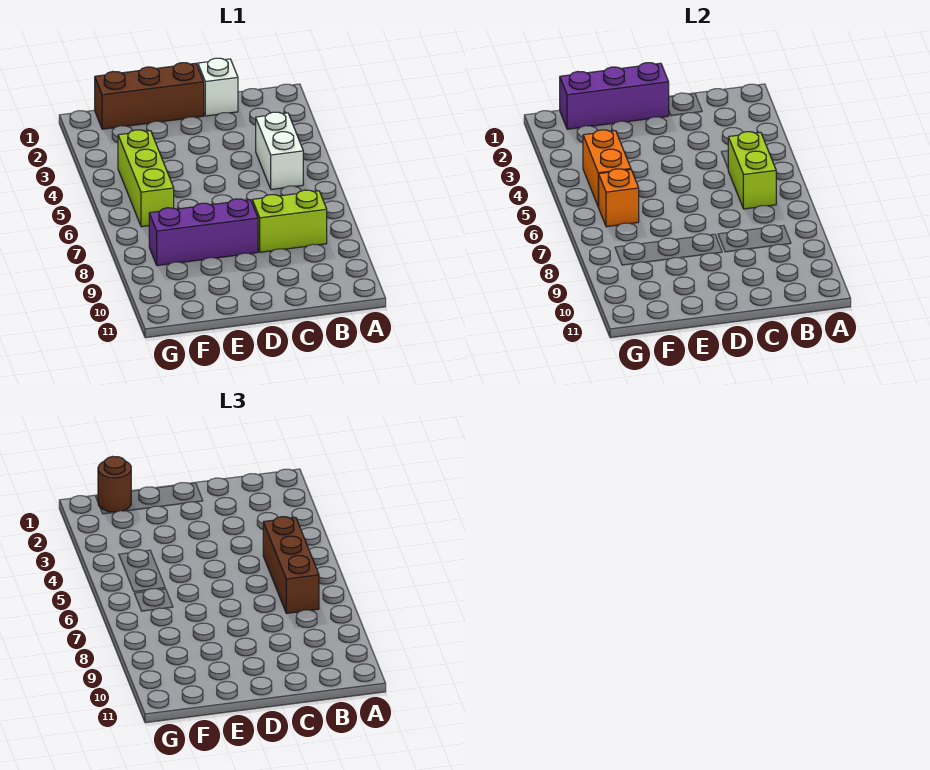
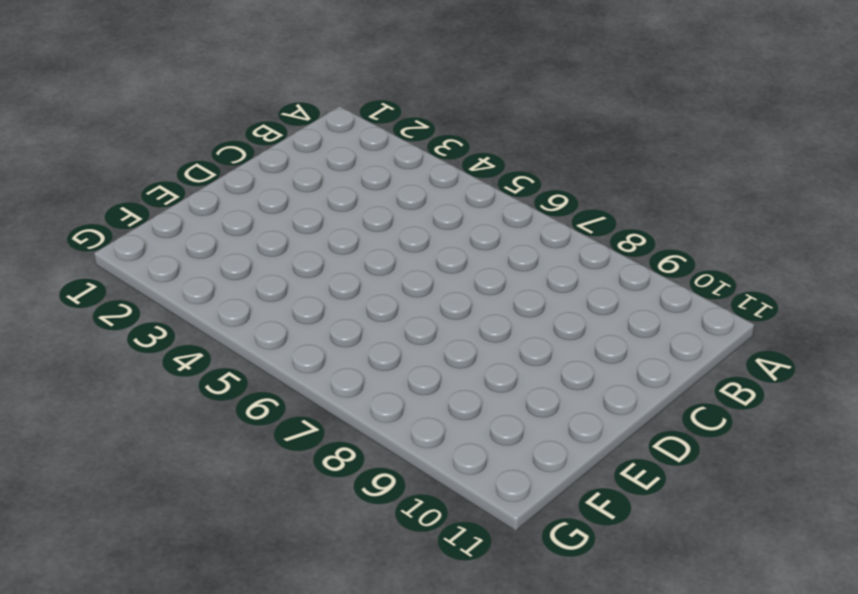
none -> white brick B4:B5 level 1
none -> lime brick B8:C8 level 1
none -> white brick C1 level 1

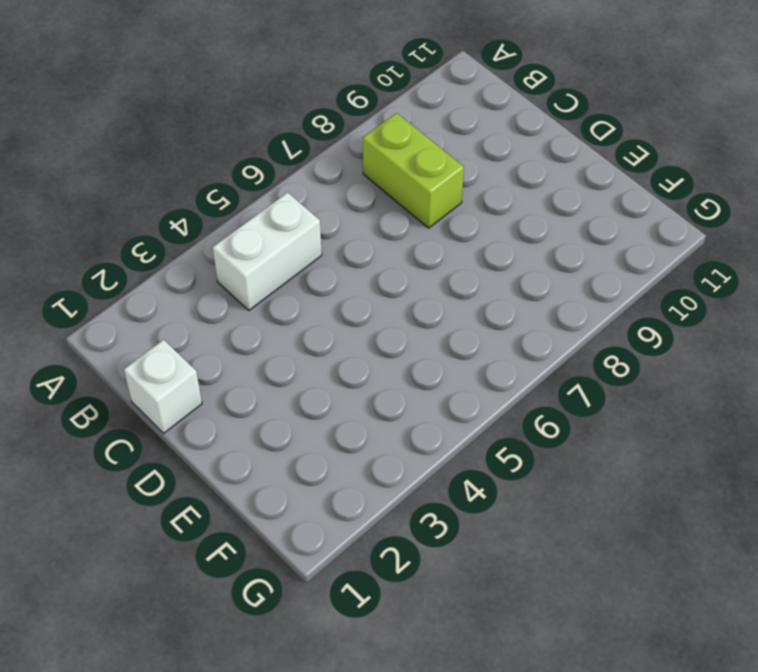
none -> brown brick D1:F1 level 1
none -> purple brick D8:F8 level 1
none -> lime brick F4:F6 level 1

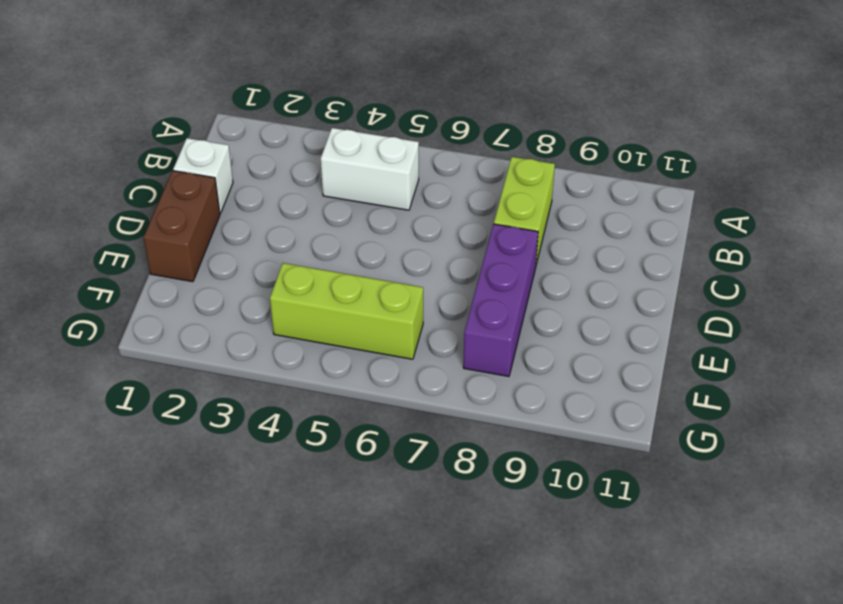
brown brick D1:E1 level 1 -> brown brick D1:F1 level 1
none -> lime brick B5:B6 level 2
none -> purple brick D1:F1 level 2
none -> orange brick F4:F5 level 2

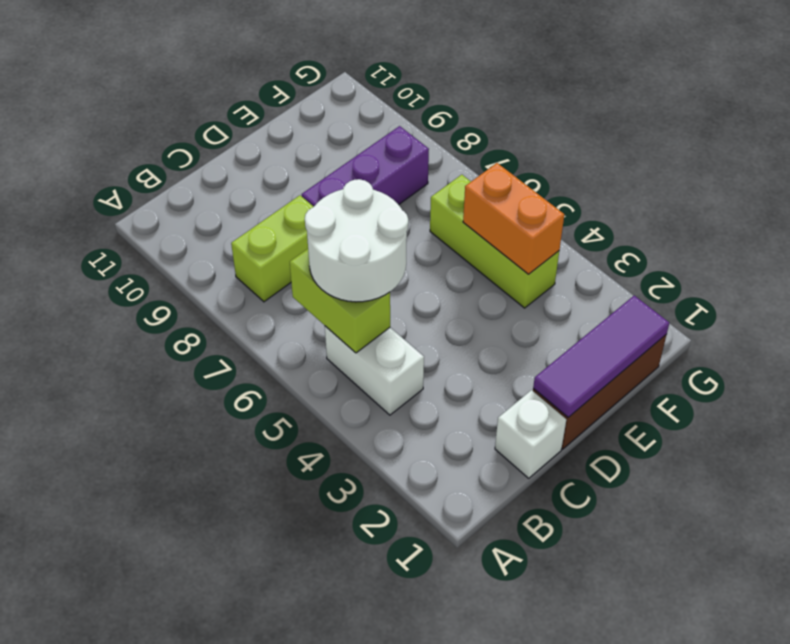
white round brick B5:C6 level 3 -> brown brick B5:B7 level 3
purple tile D1:F1 level 2 -> purple brick D1:F1 level 2
none -> orange brick F6 level 2
none -> brown round brick F1 level 3

